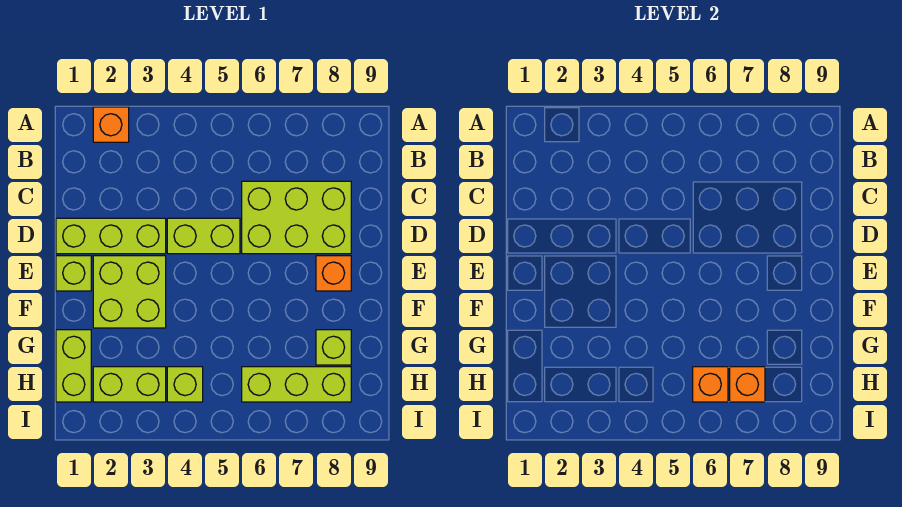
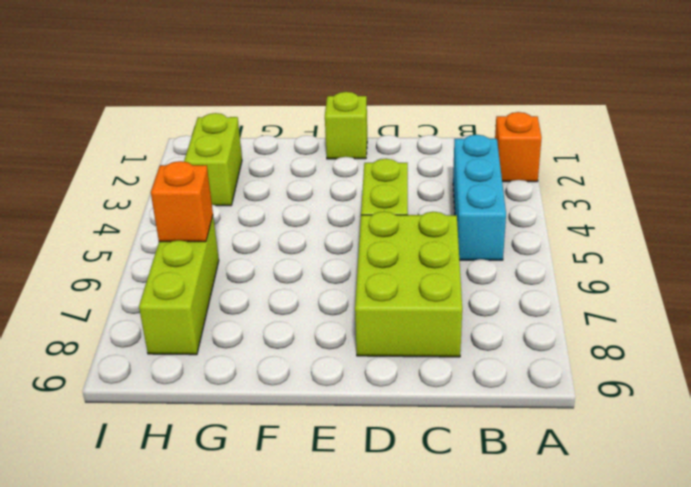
cyan brick B3:B5 level 1 -> none
none -> lime brick D1:D3 level 1
none -> lime brick E2:F3 level 1
none -> orange brick E8 level 1

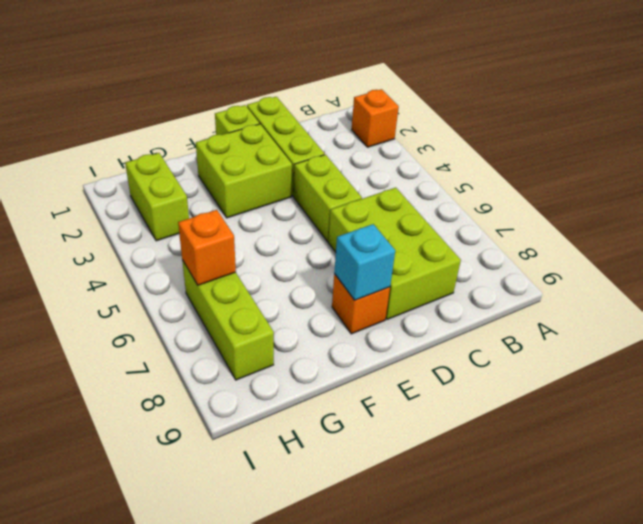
cyan brick E8 level 2 -> none
none -> lime brick G1:H1 level 1
none -> lime brick G8 level 1
none -> lime brick H4 level 1

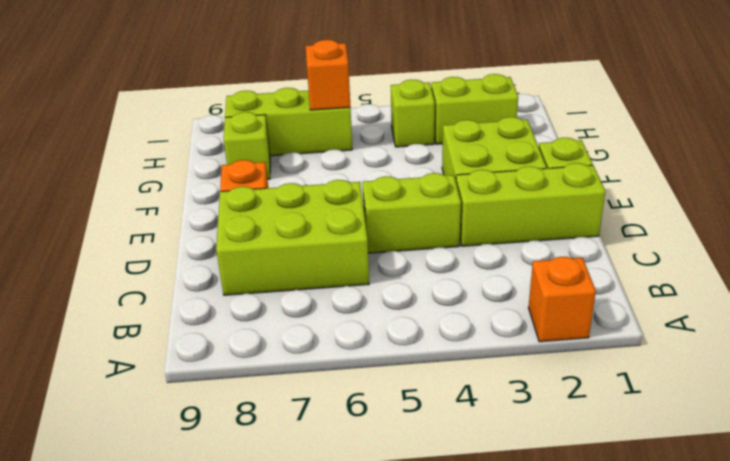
none -> lime brick G1:H1 level 1
none -> orange brick H7 level 2

